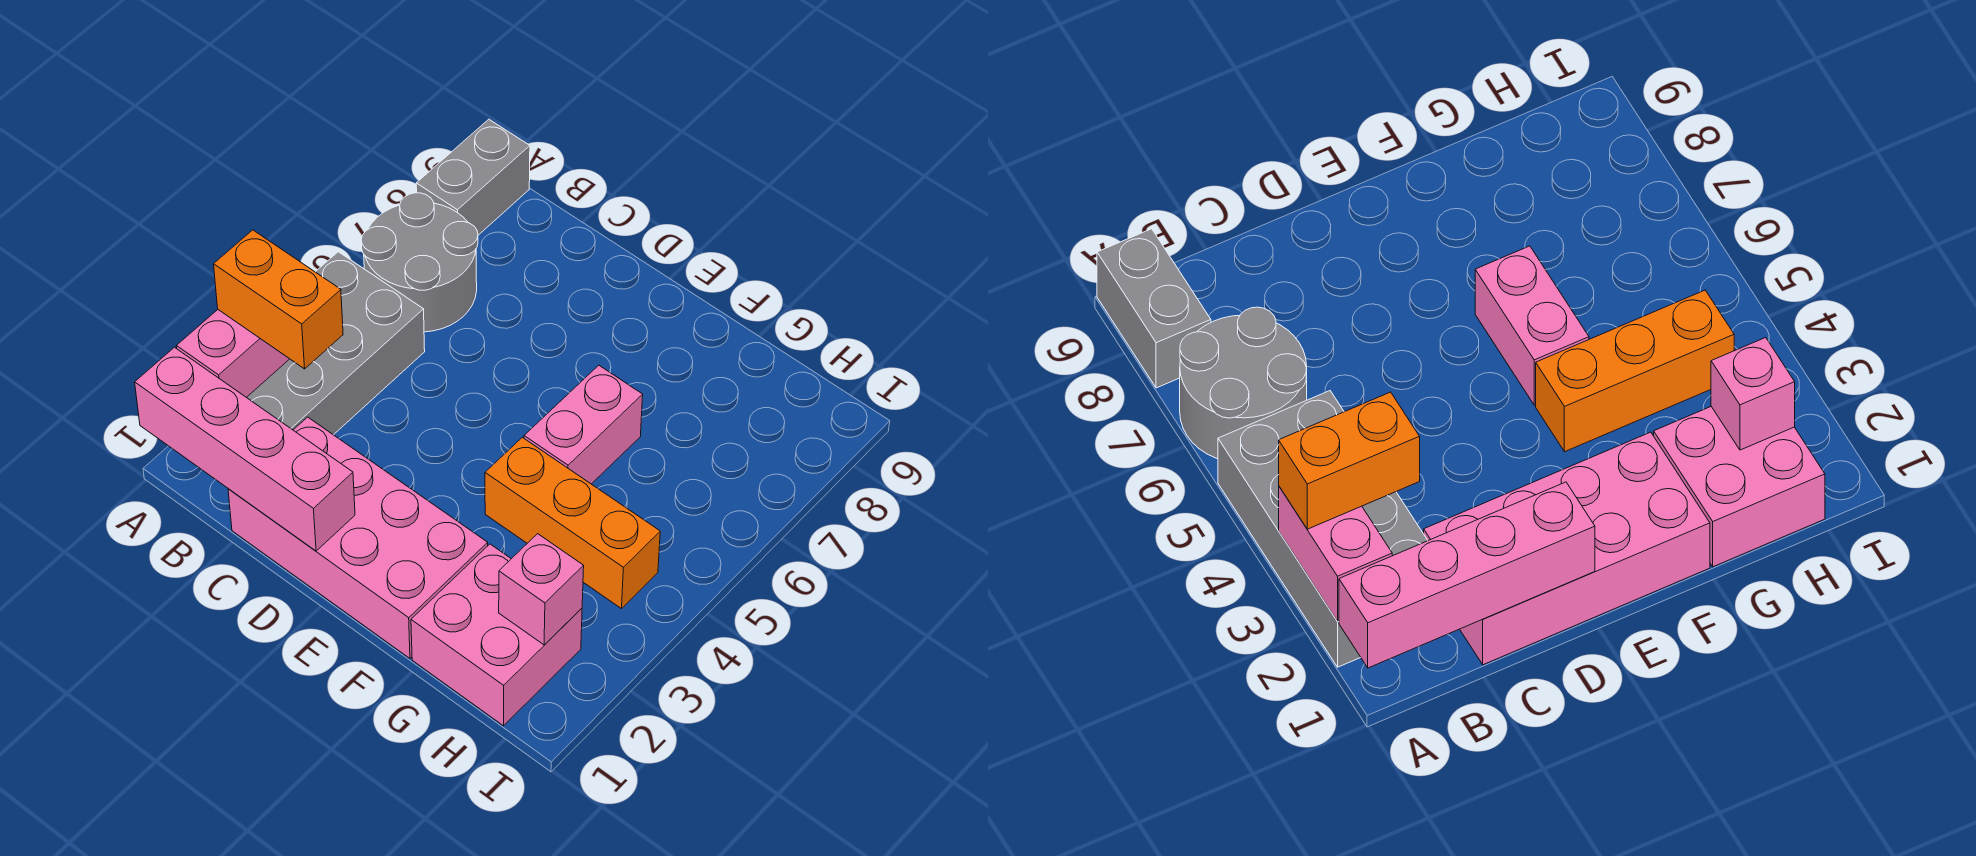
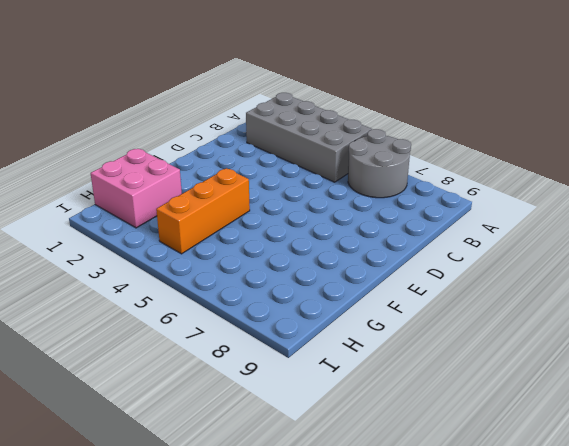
none -> grey brick A8:A9 level 1
none -> pink brick C1:F2 level 1

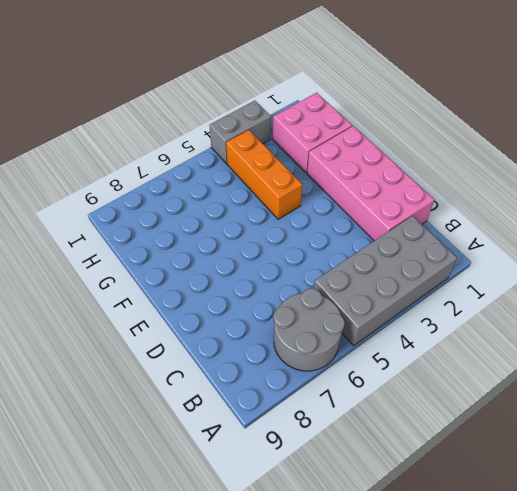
grey brick I3:I4 level 1 -> grey brick A8:A9 level 1
none -> pink brick F5:F6 level 1
none -> pink brick A1:D1 level 2

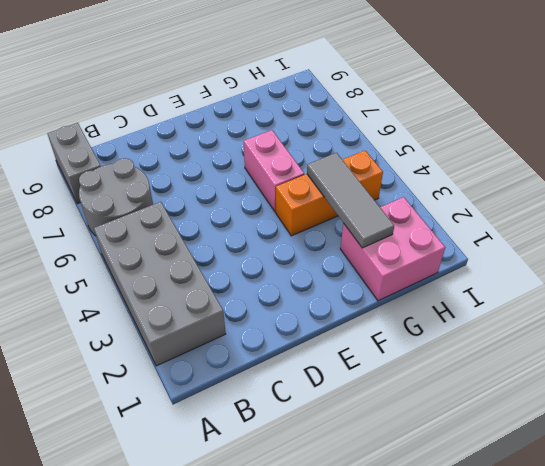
grey tile G2:G4 level 2 -> none
none -> pink brick C1:F2 level 1
none -> pink brick A1:D1 level 2

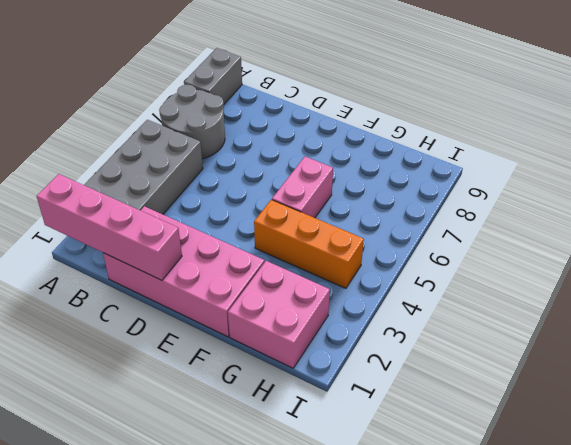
none -> pink brick A2:A3 level 2
none -> pink brick H2 level 2

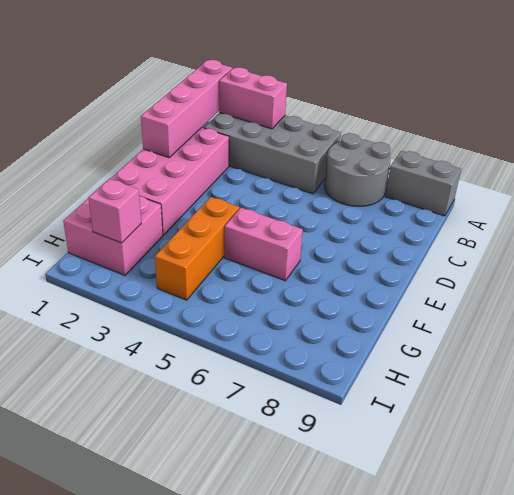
none -> orange brick A3:B3 level 3

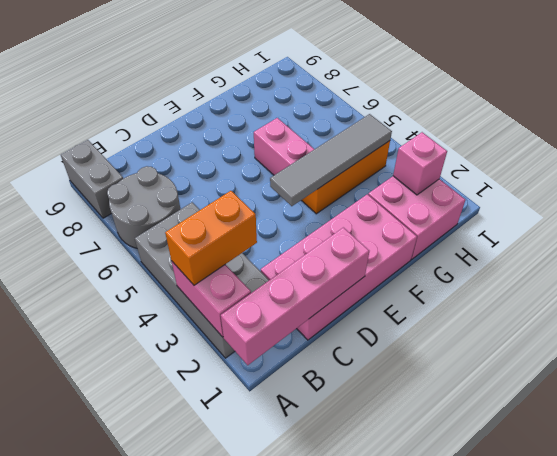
grey tile E4:H4 level 2 -> none

